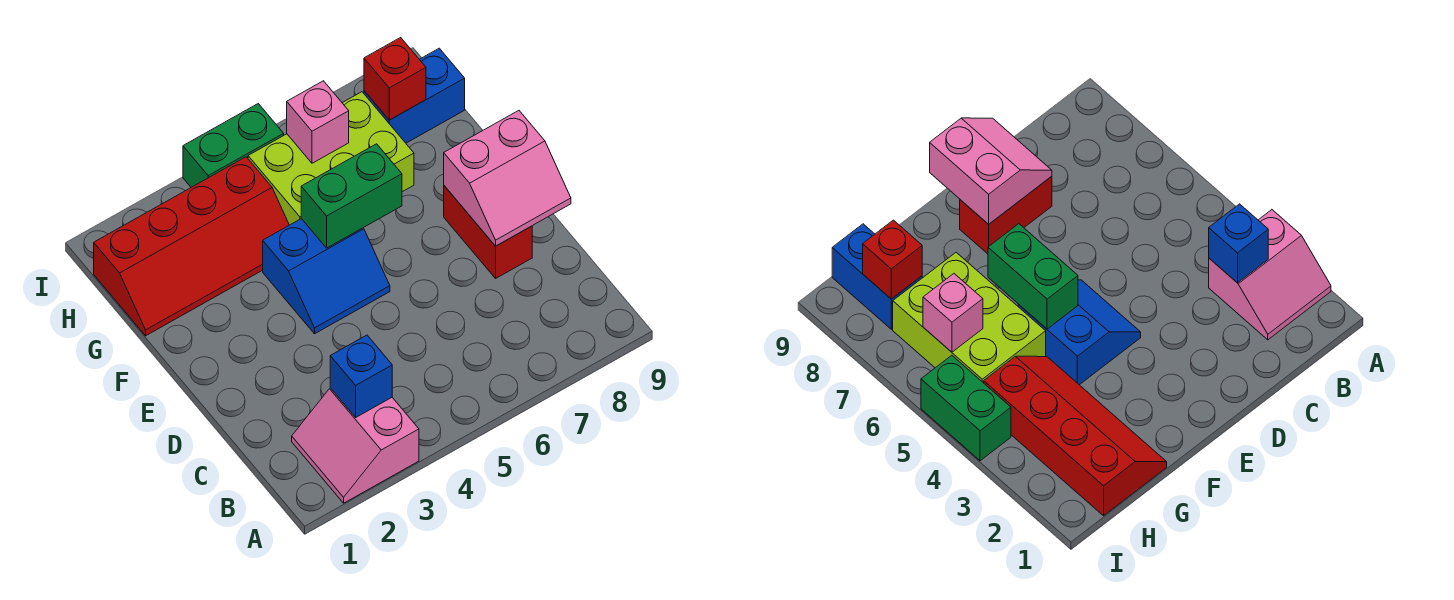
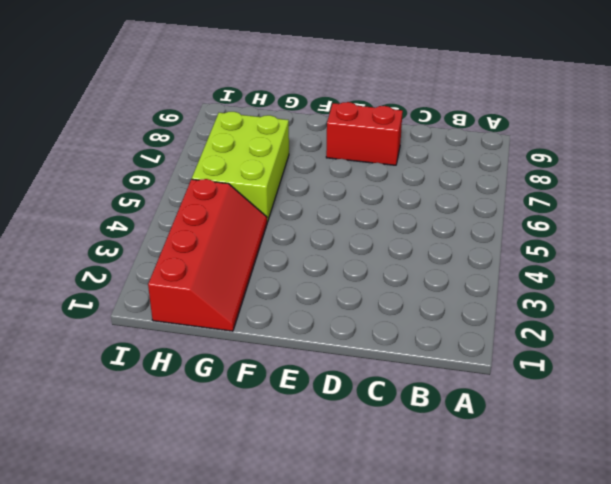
none -> pink slope A2:B3 level 1 top 3
none -> blue slope E4:F5 level 1 top F
none -> blue brick H8:H9 level 1

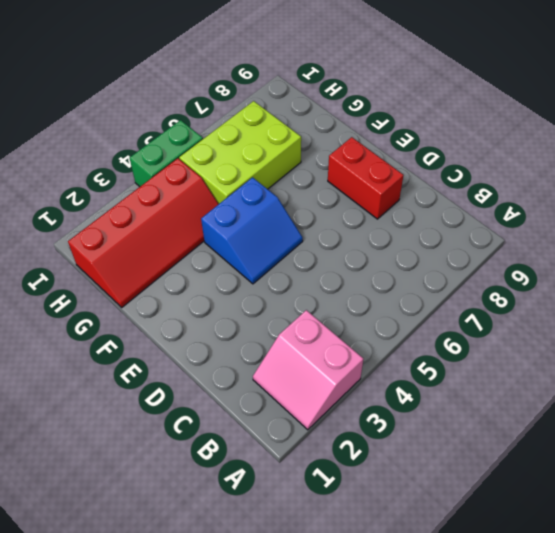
none -> blue brick H8:H9 level 1
none -> blue brick B3 level 2
none -> pink slope D8:E9 level 2 top E

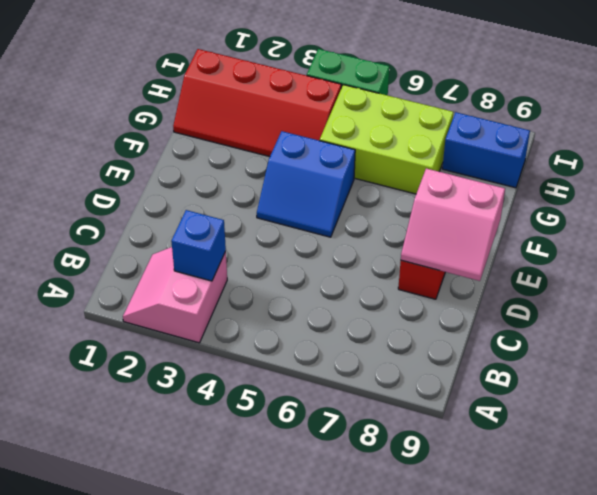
none -> green brick F5:F6 level 2
none -> pink brick H6 level 2
none -> red brick H8 level 2

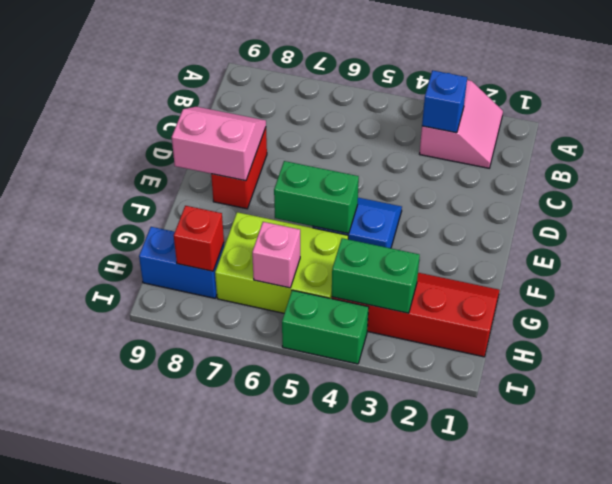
green brick H3:H4 level 2 -> none

